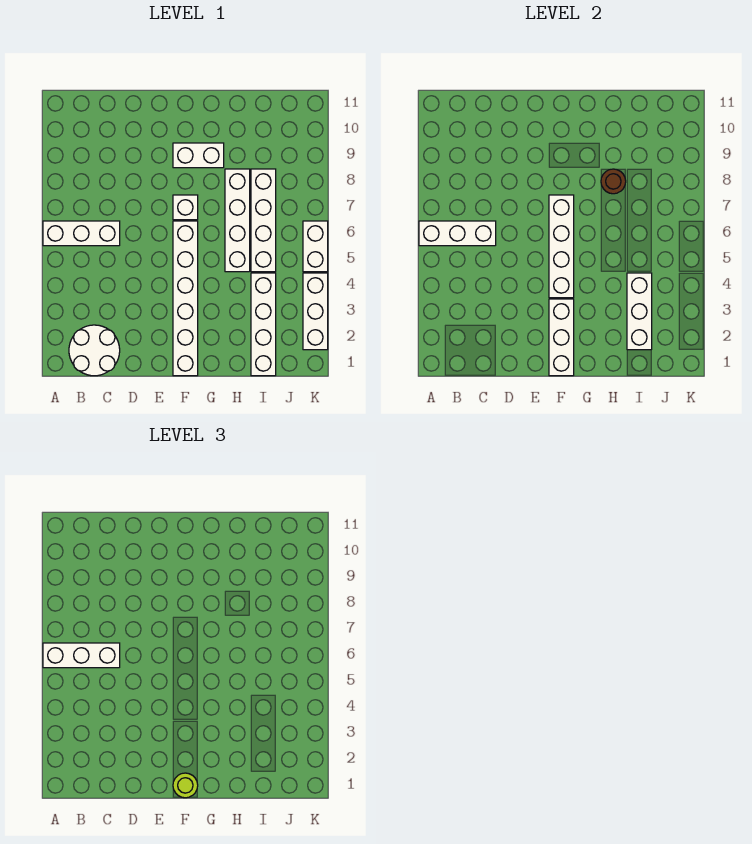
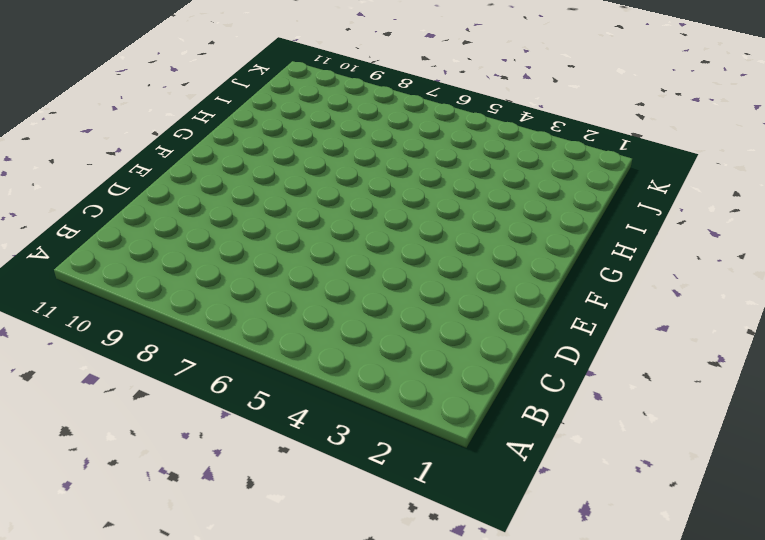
none -> white brick A6:C6 level 1
none -> white round brick B1:C2 level 1
none -> white brick F1:F6 level 1

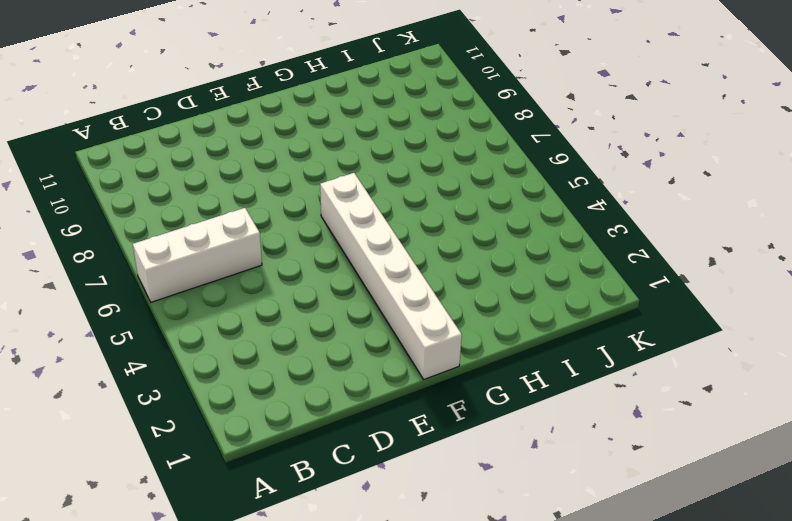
none -> white round brick B1:C2 level 1
none -> white brick F7 level 1
none -> white brick F9:G9 level 1

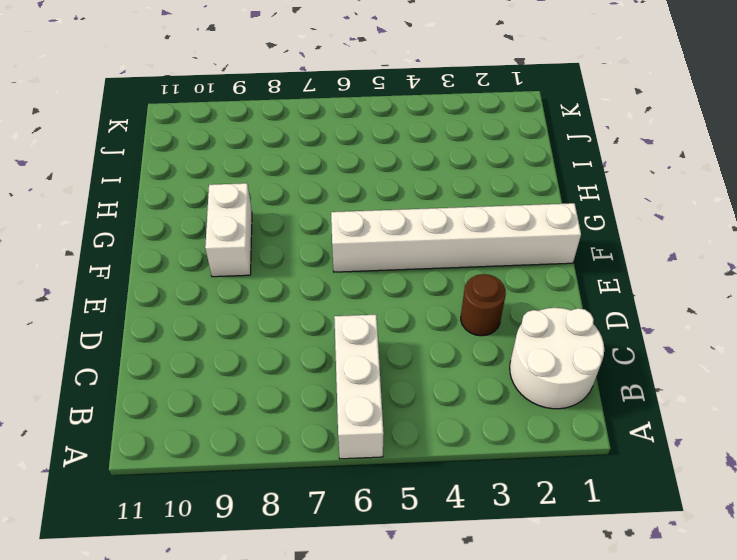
brown round brick D3 level 1 -> brown round brick H8 level 2
none -> white brick F7 level 1
none -> white brick H5:H8 level 1
none -> white brick I1:I4 level 1

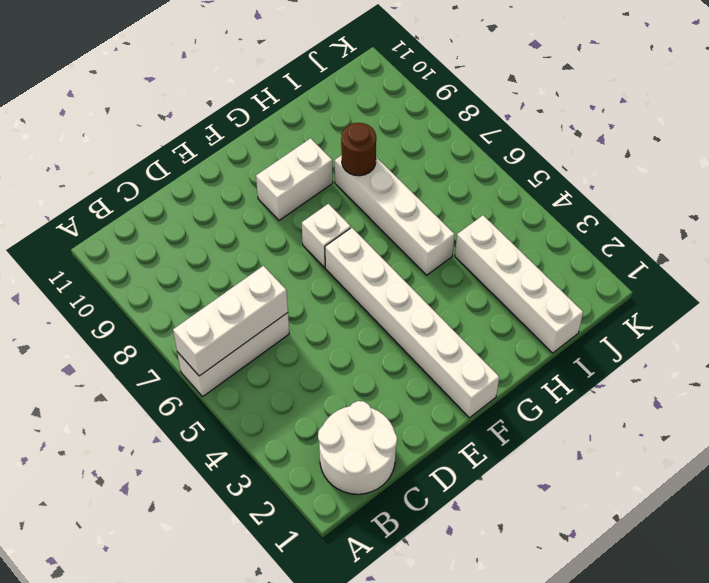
none -> white brick I5:I8 level 1
none -> white brick K2:K4 level 1
none -> white brick K5:K6 level 1

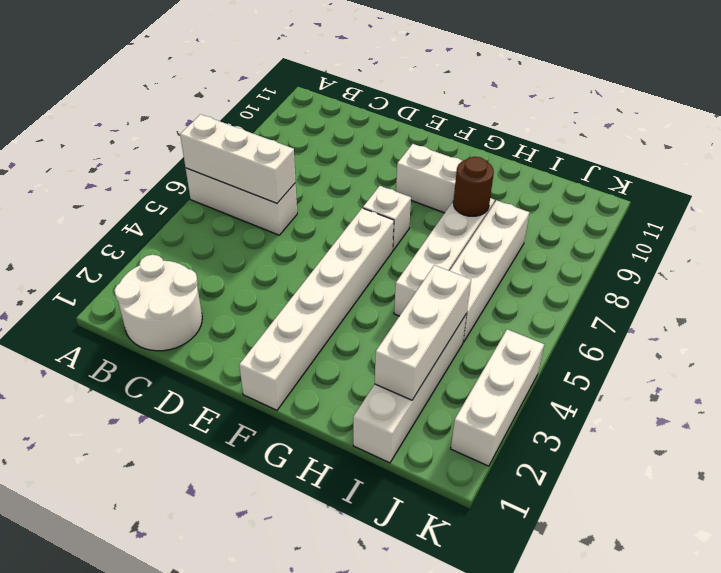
none -> white brick K5:K6 level 1
none -> white brick F1:F3 level 2
none -> white brick F4:F7 level 2

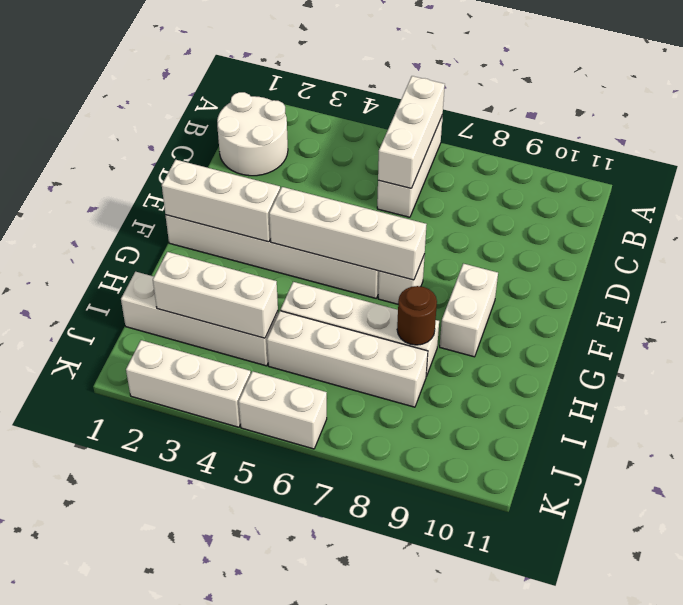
none -> white brick A6:C6 level 3
none -> lime round brick F1 level 3

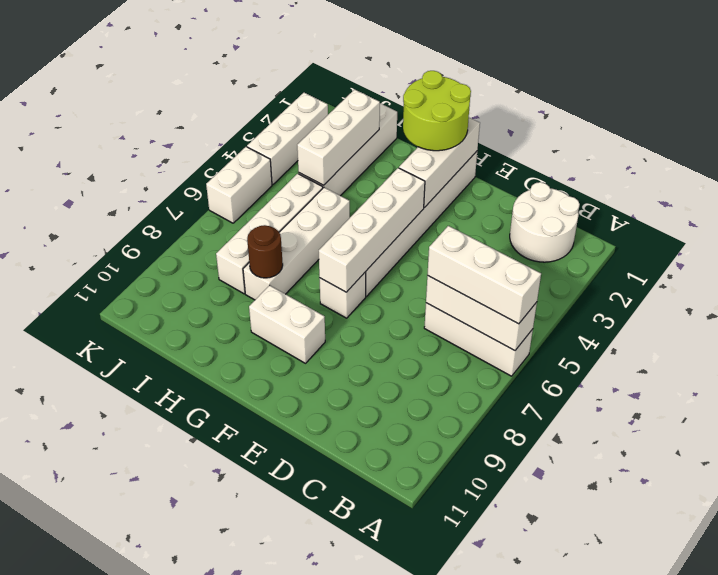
lime round brick F1:G2 level 3 -> lime round brick F1 level 3

